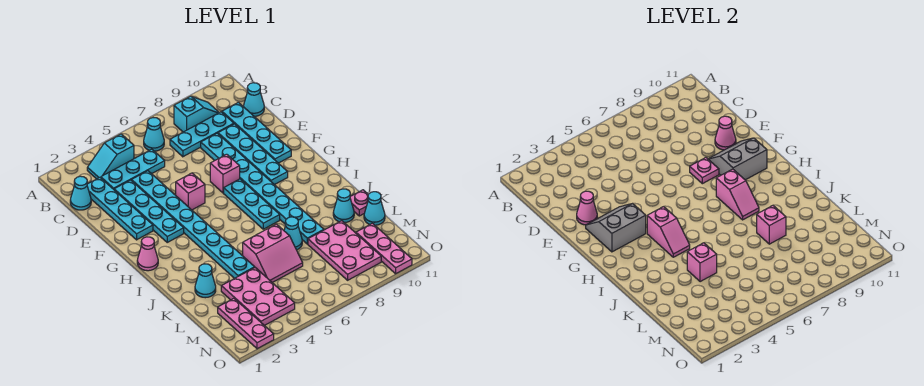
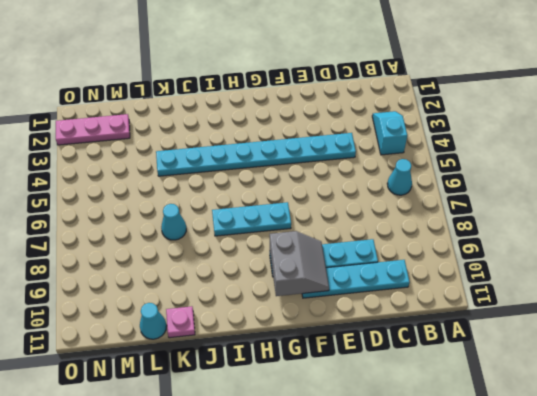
none -> cyan slope B8:B9 level 1 top 8
none -> cyan cone C1 level 1
none -> cyan plate C2:F2 level 1
none -> cyan plate C3:C5 level 1

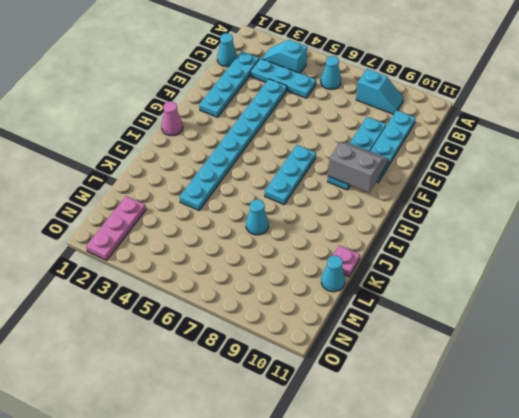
none -> cyan plate C7:C9 level 1
none -> cyan cone C11 level 1
none -> cyan plate D3:G3 level 1
none -> cyan plate D8:K8 level 1

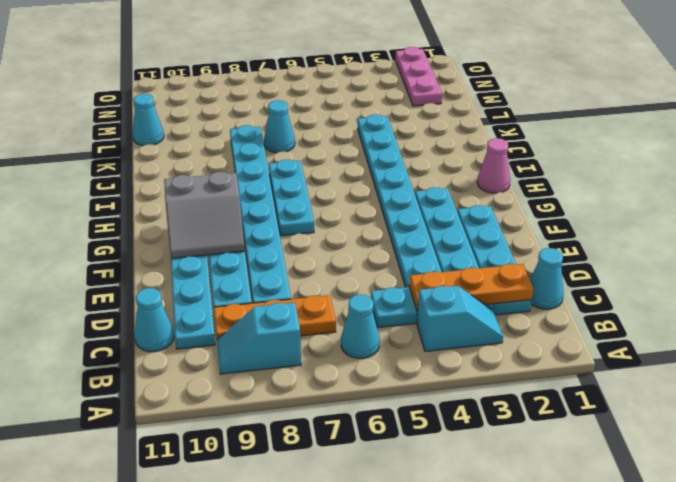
orange plate C2:C4 level 2 -> none
orange plate C7:C9 level 1 -> cyan plate C7:C9 level 1
none -> pink brick F5 level 1
none -> pink brick F7 level 1
none -> cyan cone K2 level 1
none -> pink slope K5:L6 level 1 top K

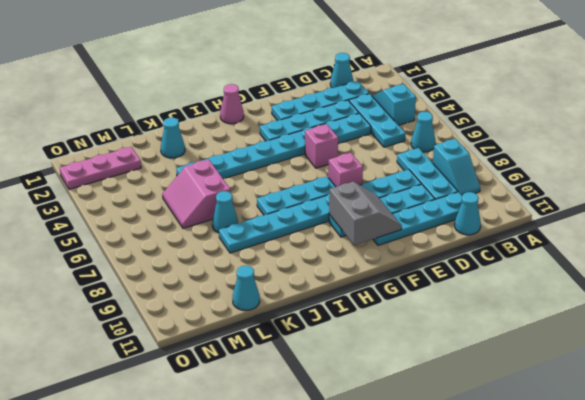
none -> cyan cone K10 level 1
none -> pink plate K11 level 1
none -> pink plate L3:N4 level 1
none -> pink plate L8:N9 level 1

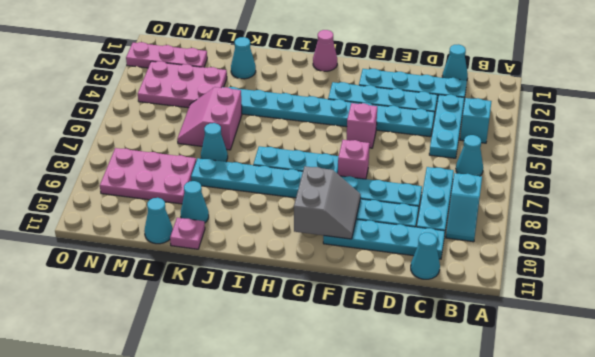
none -> pink plate M10:O10 level 1
none -> pink cone E2 level 2
none -> pink cone E10 level 2
none -> grey slope F2:G3 level 2 top G

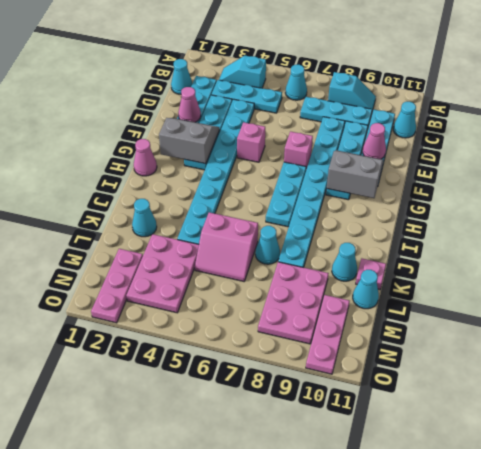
none -> pink plate F8 level 2
none -> pink slope H4:I4 level 2 top H
none -> pink slope H8:I8 level 2 top H
none -> pink brick K4 level 2

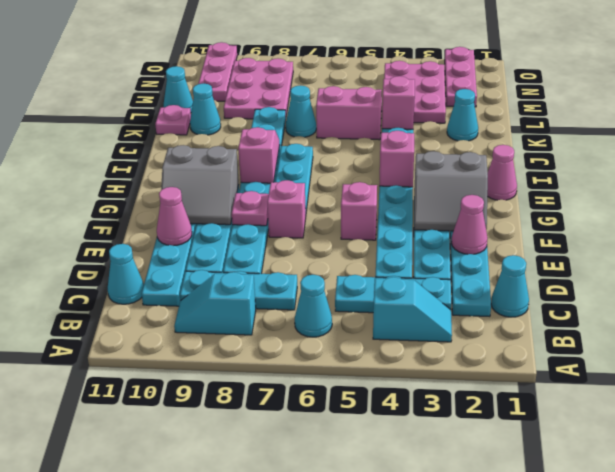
none -> pink brick K8 level 2

